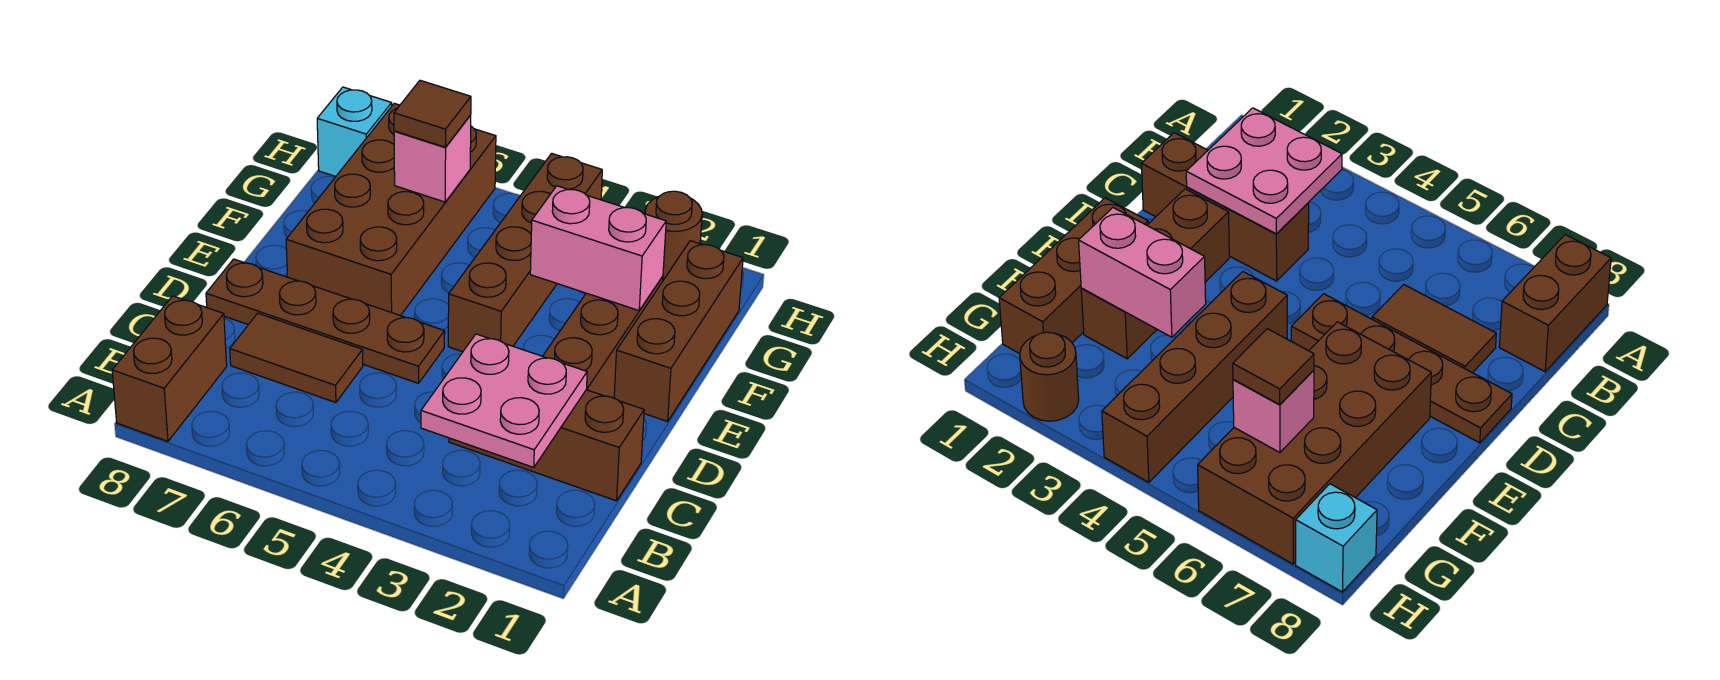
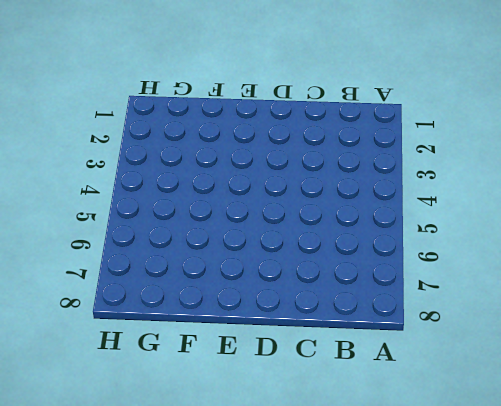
none -> brown brick A8:B8 level 1
none -> brown brick C1:C3 level 1
none -> brown tile C6:C7 level 1

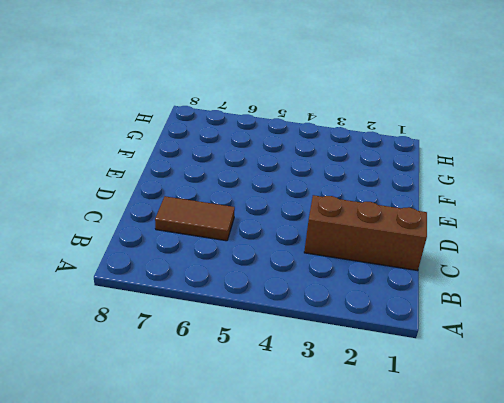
none -> brown brick A8:B8 level 1
none -> brown brick D2:F2 level 1
none -> brown plate D5:D8 level 1

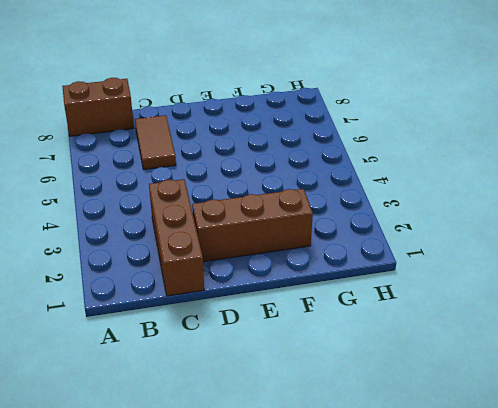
none -> brown plate D5:D8 level 1
none -> brown brick E1:G1 level 1
none -> brown brick E4:H4 level 1

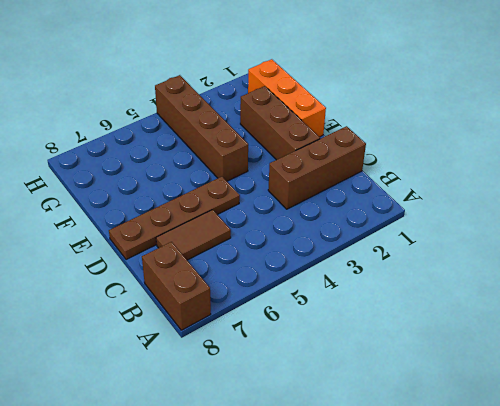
orange brick E1:G1 level 1 -> brown brick E1:G1 level 1
none -> brown brick E6:H7 level 1
none -> brown round brick H2 level 1
none -> cyan brick H8 level 1

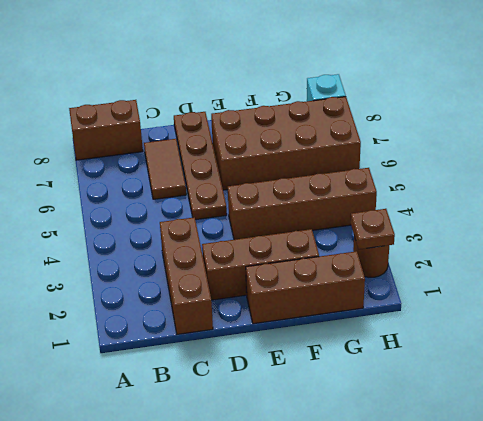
brown plate H2 level 2 -> none
none -> pink plate B2:C3 level 2
none -> pink brick F2:F3 level 2
none -> pink brick G6 level 2

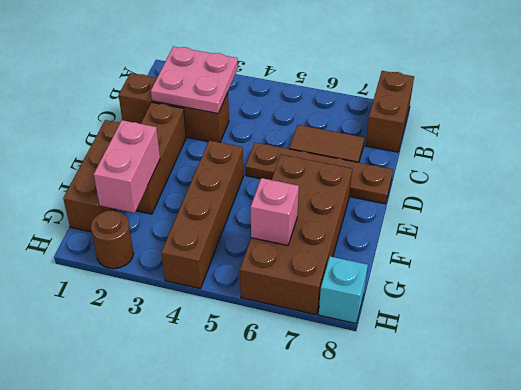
pink brick F2:G2 level 2 -> pink brick F2:F3 level 2
none -> brown tile G6 level 3

